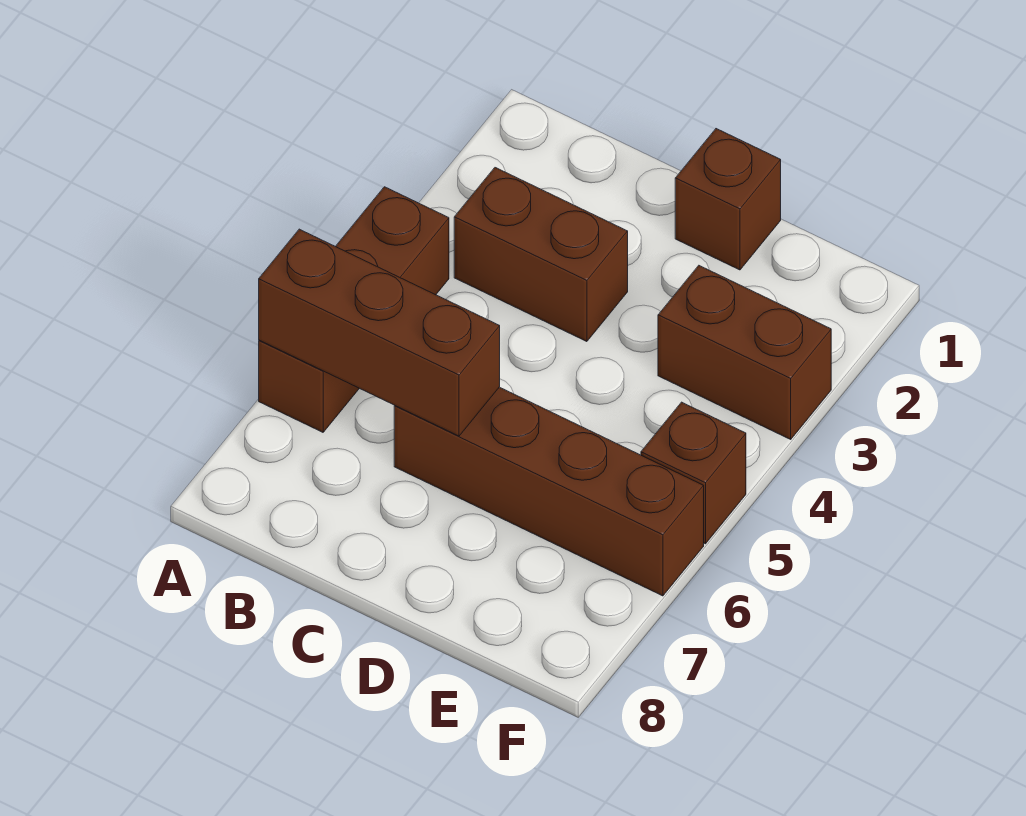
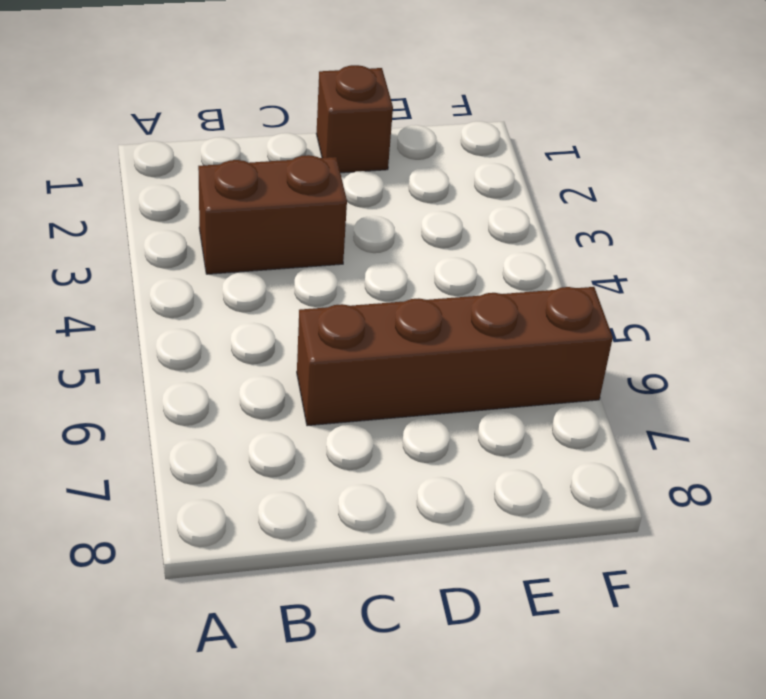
none -> brown brick A4:A6 level 1
none -> brown brick E3:F3 level 1

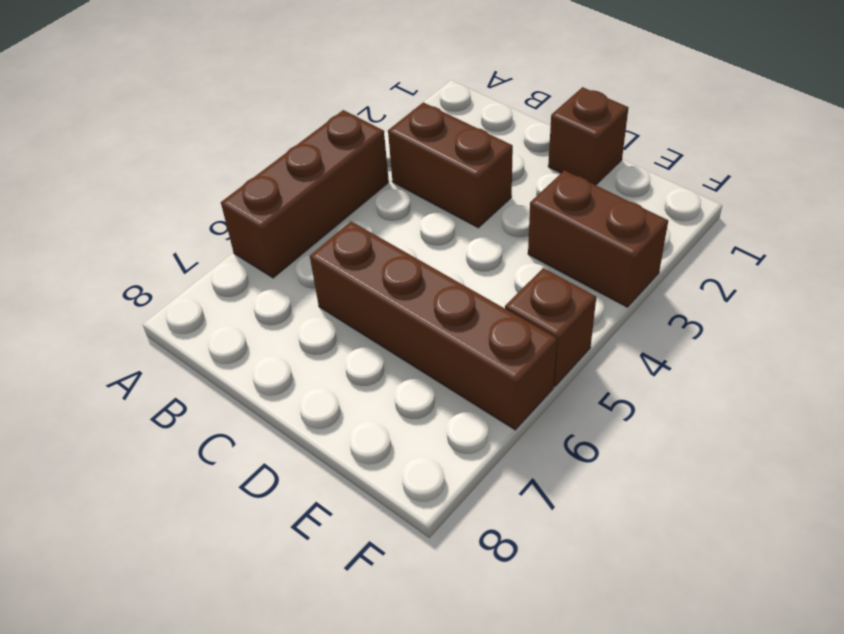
none -> brown brick A6:C6 level 2

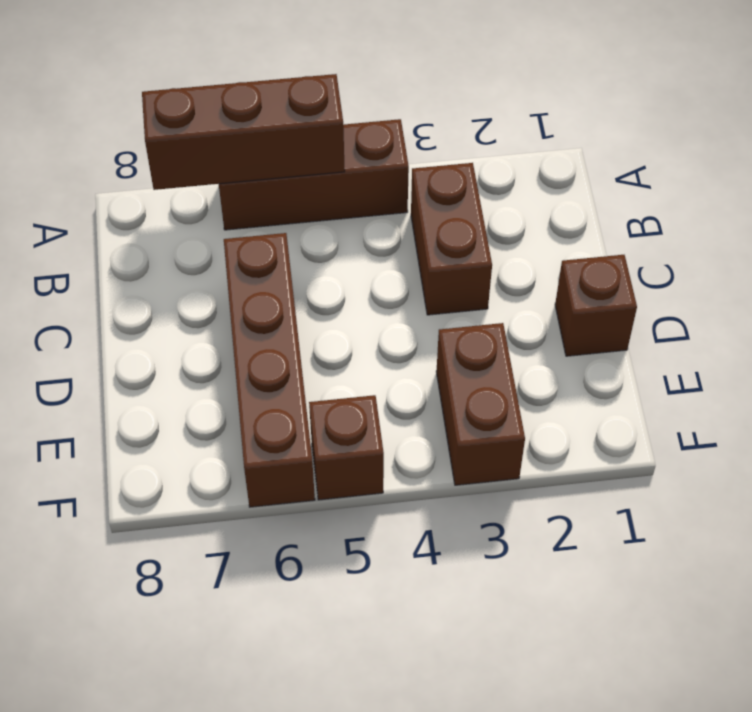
brown brick A5:A7 level 2 -> brown brick A6:C6 level 2

